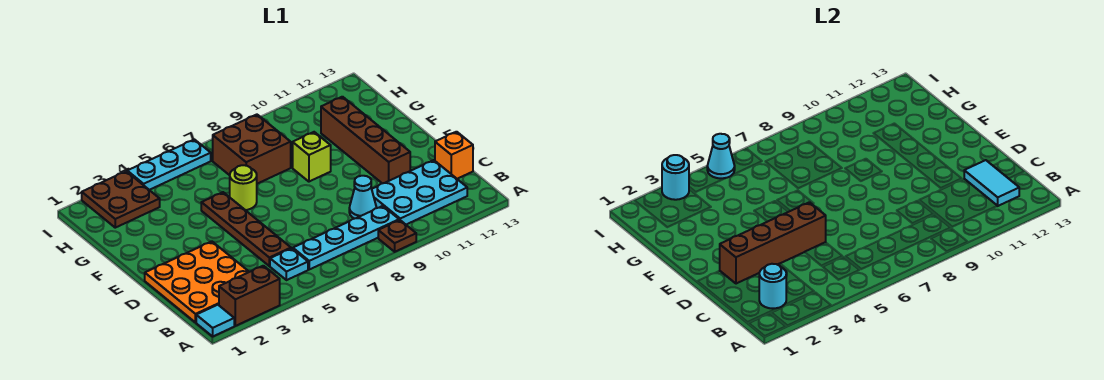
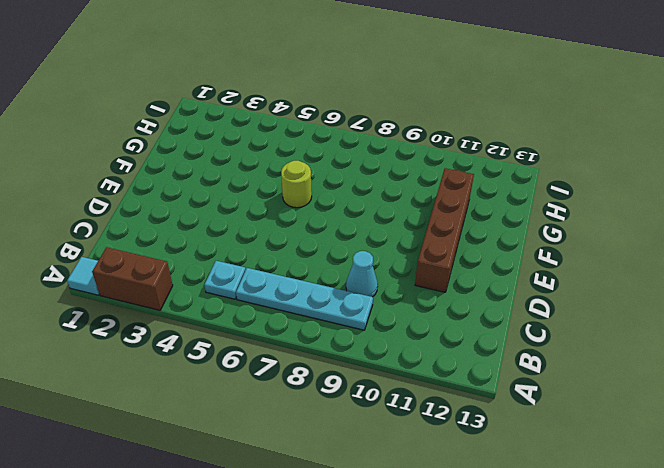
none -> brown plate A9 level 1
none -> orange plate B1:D3 level 1
none -> cyan plate B10:C12 level 1

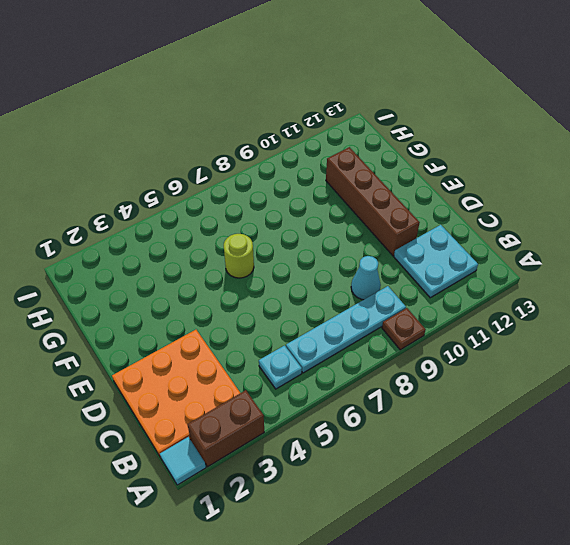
cyan plate B11:C12 level 1 -> cyan plate B10:C12 level 1
none -> brown plate C5:F5 level 1
none -> orange brick C13 level 1
none -> lime brick F9 level 1

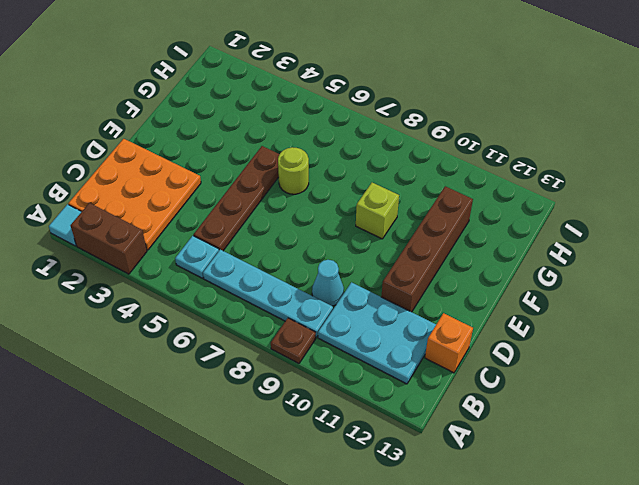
none -> brown brick G7:H8 level 1
none -> brown plate H2:I3 level 1
none -> cyan plate I4:I6 level 1

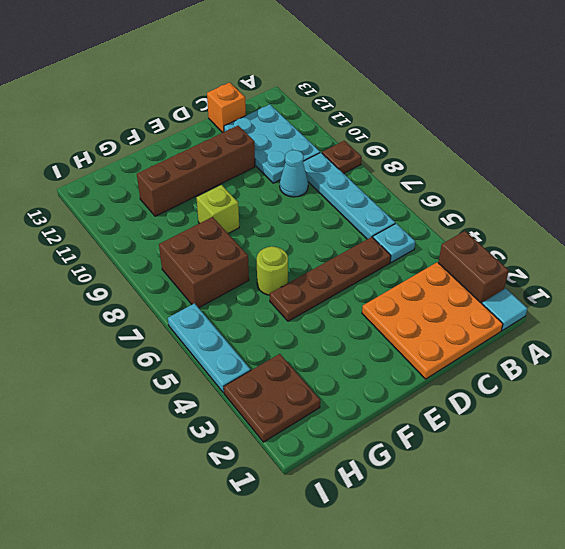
none -> cyan round brick B2 level 2
none -> cyan tile B12:C12 level 2
none -> brown brick D2:D5 level 2

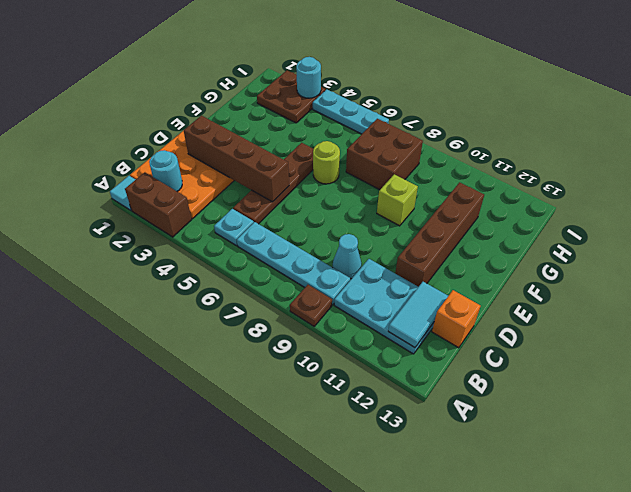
none -> cyan cone I5 level 2

